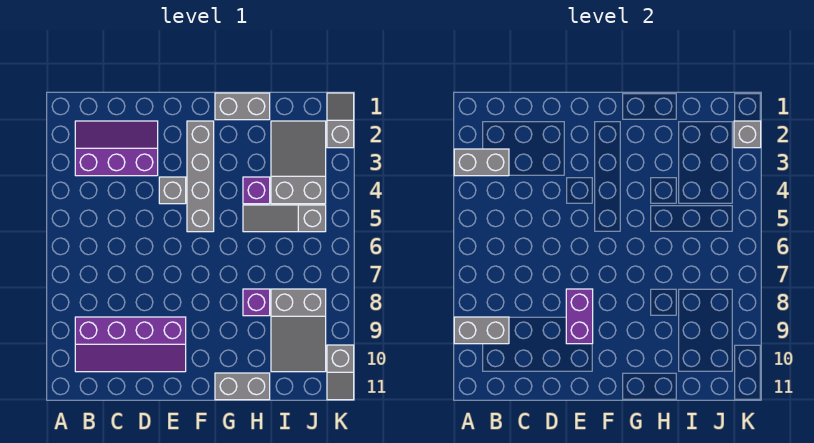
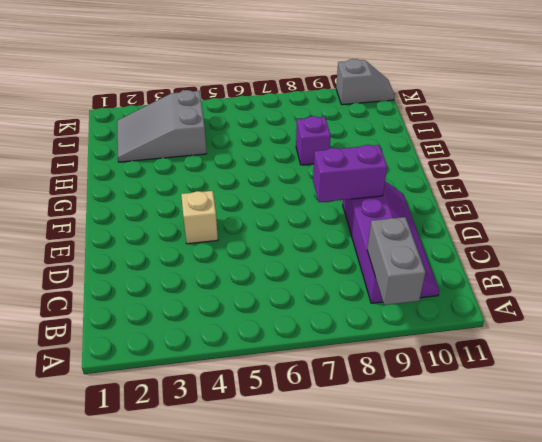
tan brick E4 level 1 -> grey brick E4 level 1
none -> purple slope B2:D3 level 1 top 3
none -> grey brick F2:F5 level 1
none -> grey brick G1:H1 level 1

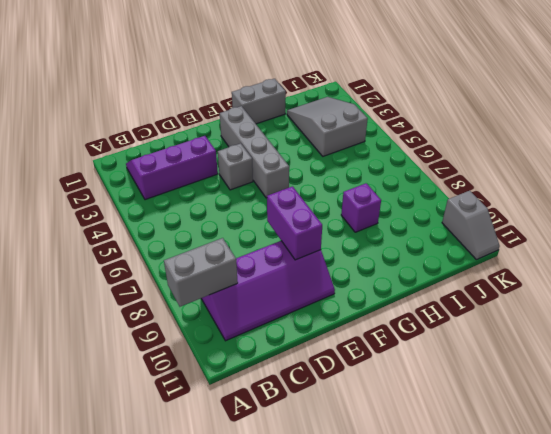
none -> grey brick G11:H11 level 1
none -> purple brick H4 level 1
none -> grey slope H5:J5 level 1 top J

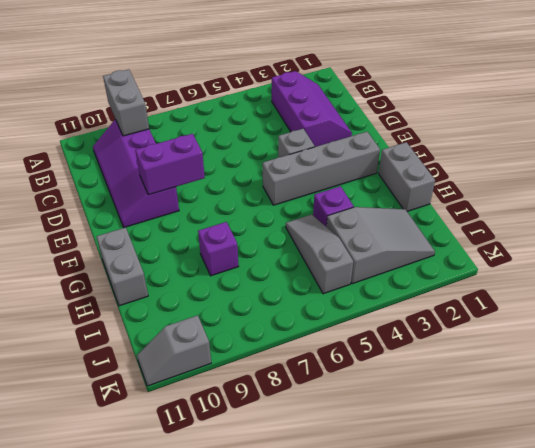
none -> grey slope I8:J10 level 1 top 8
none -> grey slope K1:K2 level 1 top 2
none -> grey brick A3:B3 level 2

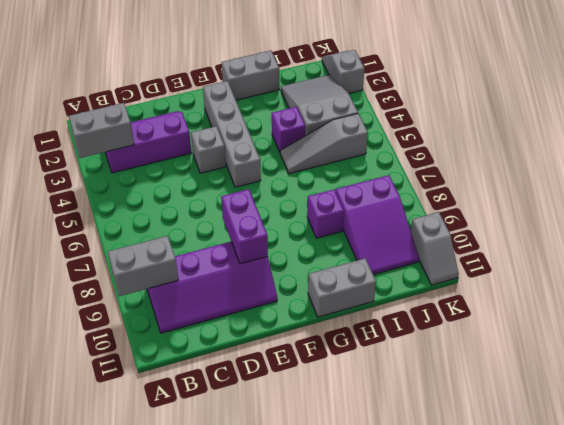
purple slope I8:J10 level 1 top 8 -> grey slope I8:J10 level 1 top 8
none -> grey brick K2 level 2

